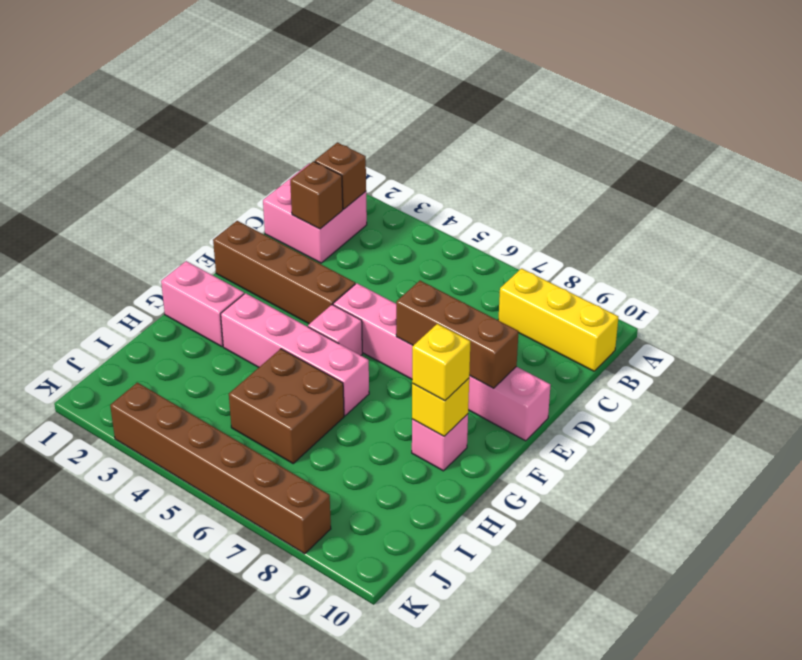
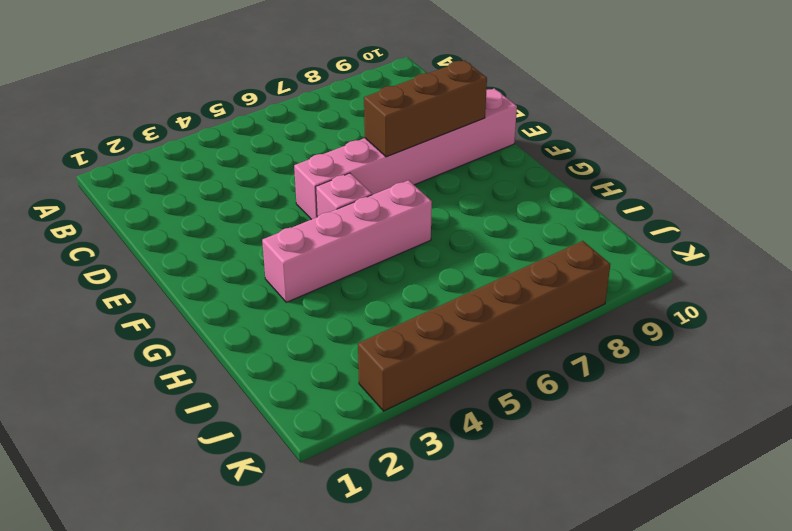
none -> pink brick B1:C2 level 1
none -> yellow brick B8:B10 level 1
none -> brown brick E1:E4 level 1

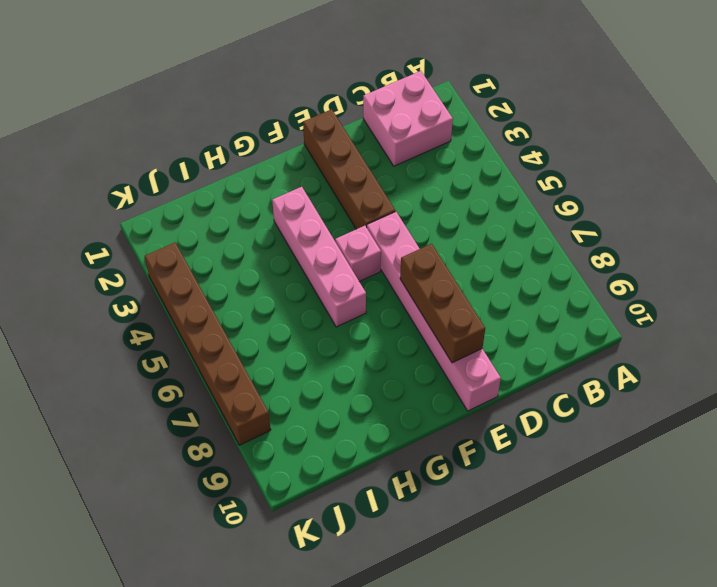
none -> yellow brick B8:B10 level 1
none -> pink brick G1:G2 level 1
none -> pink brick G9 level 1

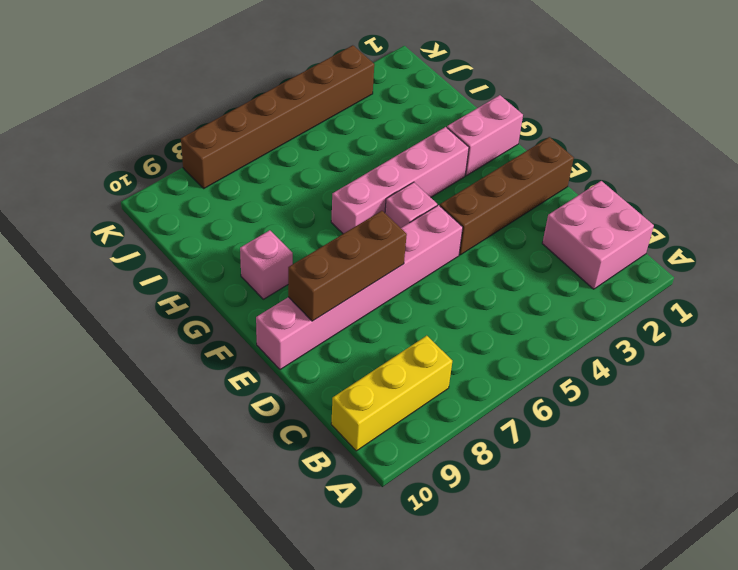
none -> brown brick H5:I6 level 1
none -> brown brick B2 level 2
none -> brown brick C2 level 2

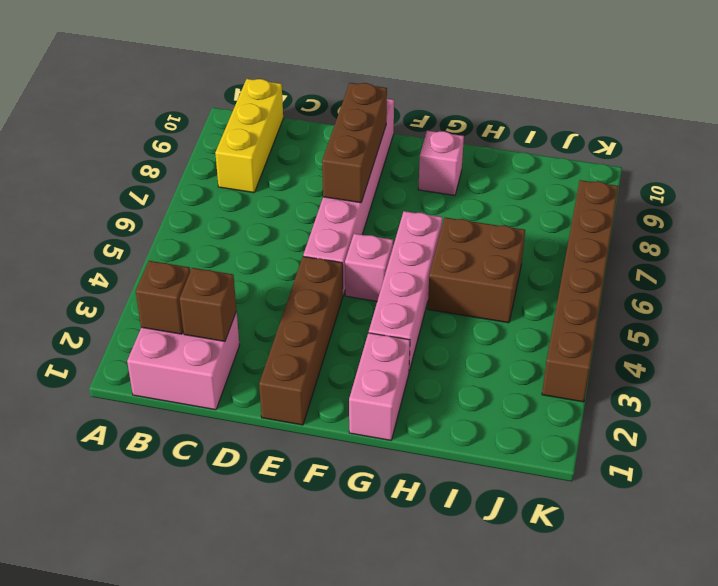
none -> yellow brick G9 level 2
none -> yellow brick G9 level 3

